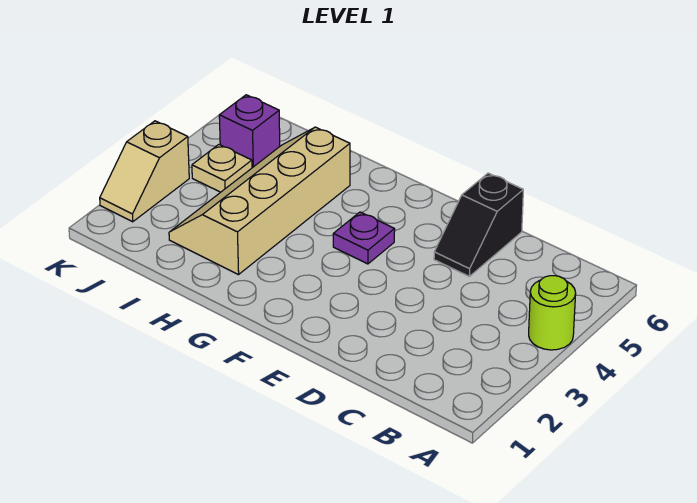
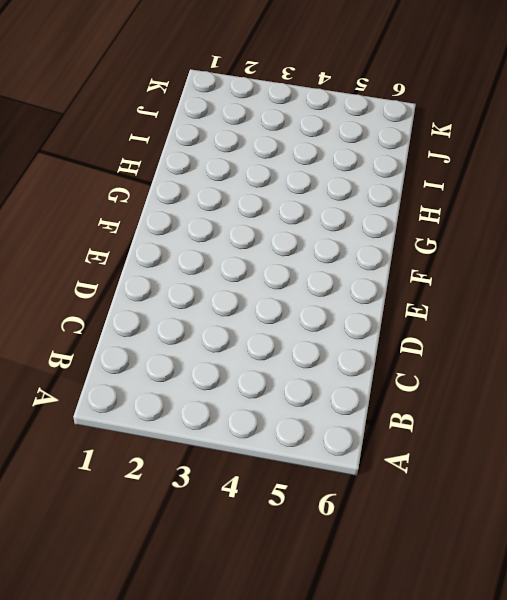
none -> lime round brick A4 level 1
none -> black slope D5:D6 level 1 top 6

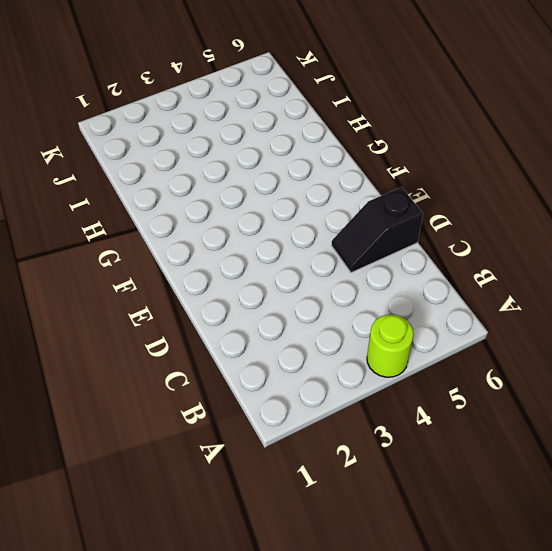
none -> purple plate F4 level 1
none -> tan slope H2:I5 level 1 top H

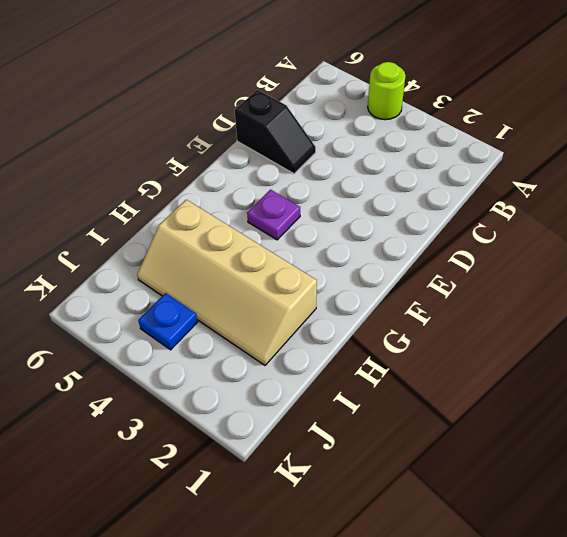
blue plate J4 level 1 -> tan plate J4 level 1
none -> purple brick J5 level 1
none -> tan slope K2:K3 level 1 top 3

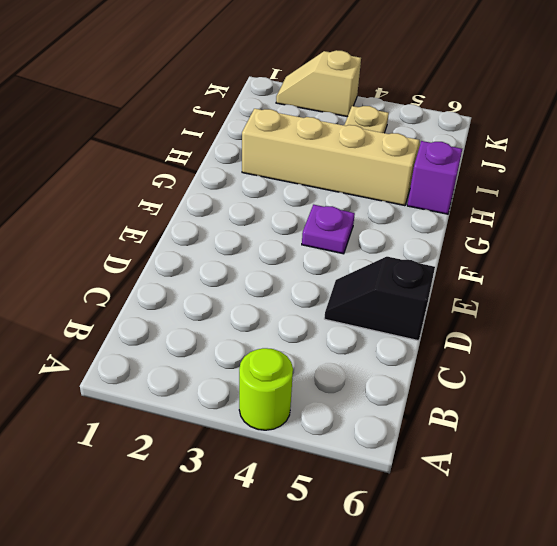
purple brick H6 level 1 -> purple brick J5 level 1

